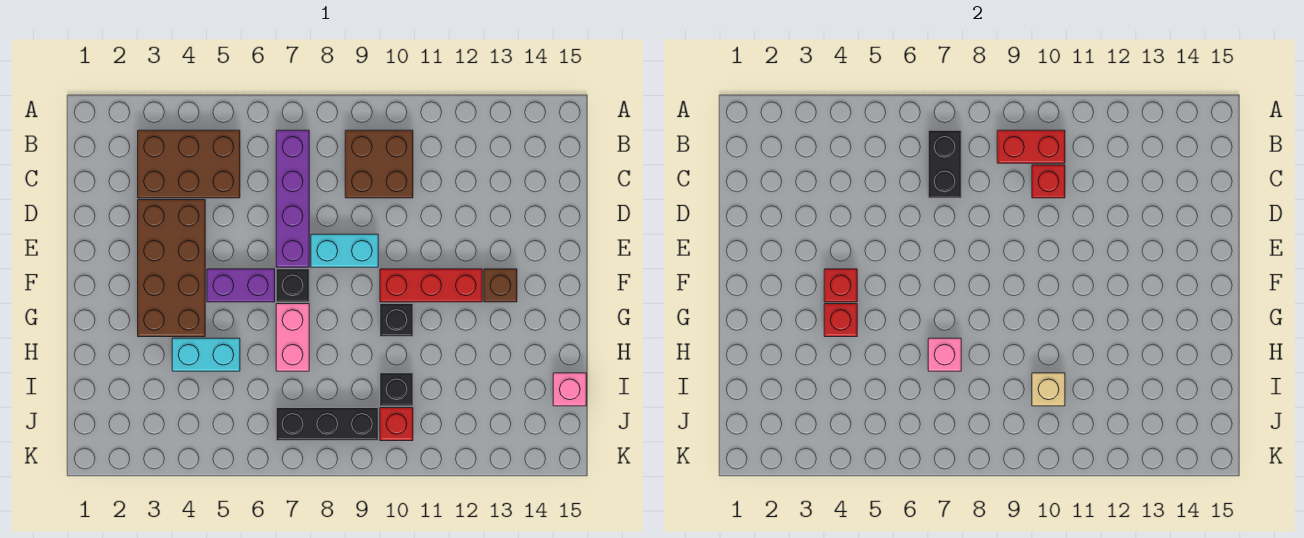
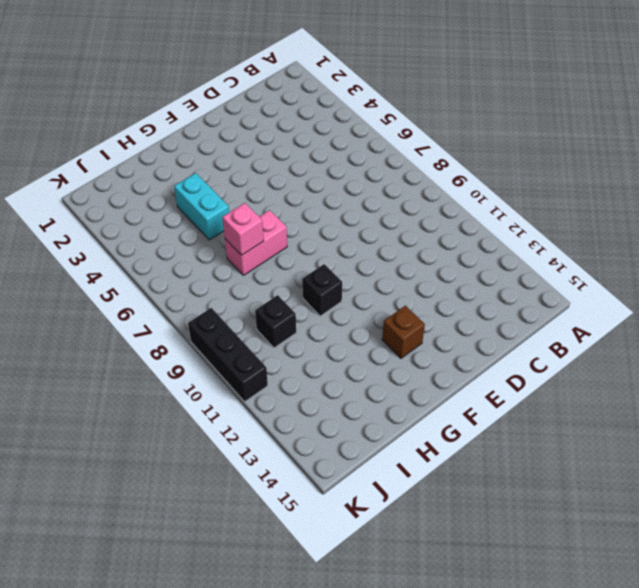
black brick K9:K11 level 1 -> black brick J7:J9 level 1
none -> brown brick B3:C5 level 1
none -> purple brick B7:E7 level 1
none -> brown brick B9:C10 level 1

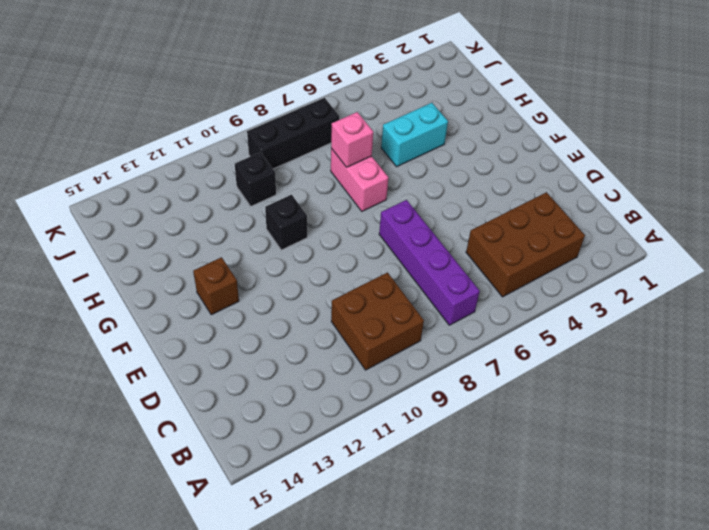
none -> brown brick D3:G4 level 1
none -> cyan brick E8:E9 level 1
none -> purple brick F5:F6 level 1

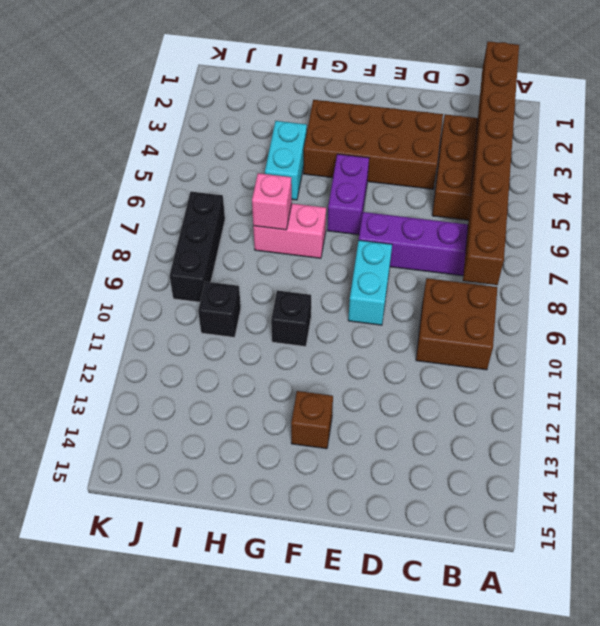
brown brick B1:B8 level 2 -> black brick B7:C7 level 2
none -> black brick F7 level 1
none -> red brick F10:F12 level 1
none -> pink brick I15 level 1

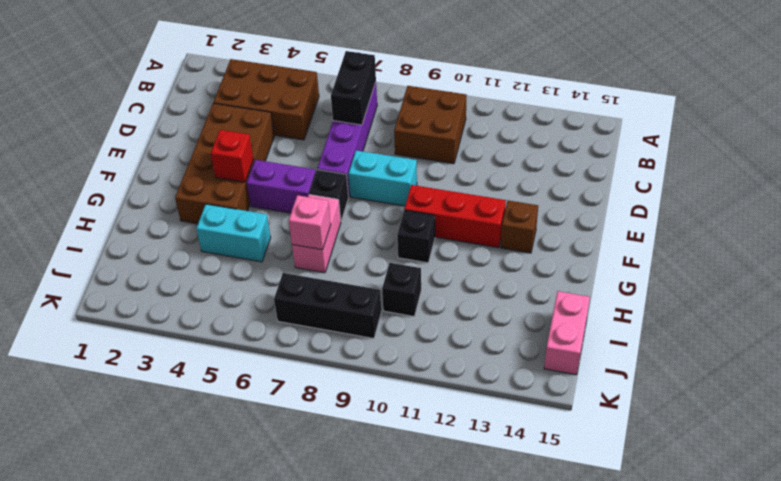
pink brick I15:J15 level 1 -> pink brick I15 level 1
none -> red brick J10 level 1
none -> red brick B9:B10 level 2
none -> red brick C10 level 2

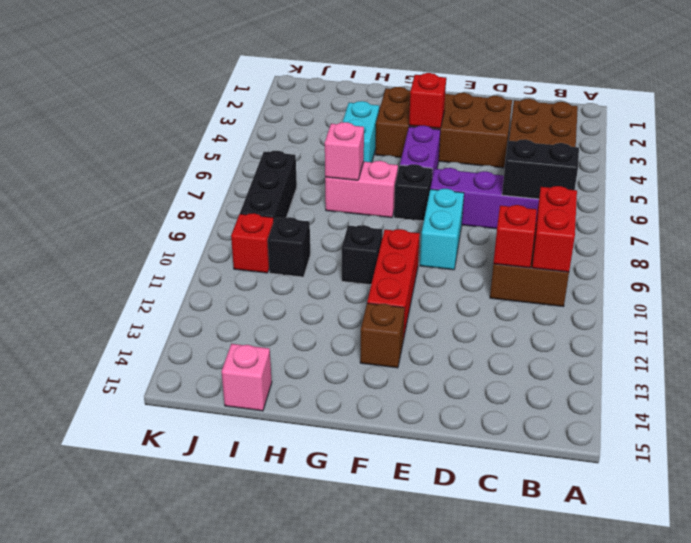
none -> red brick G4 level 2
none -> tan brick I10 level 2

